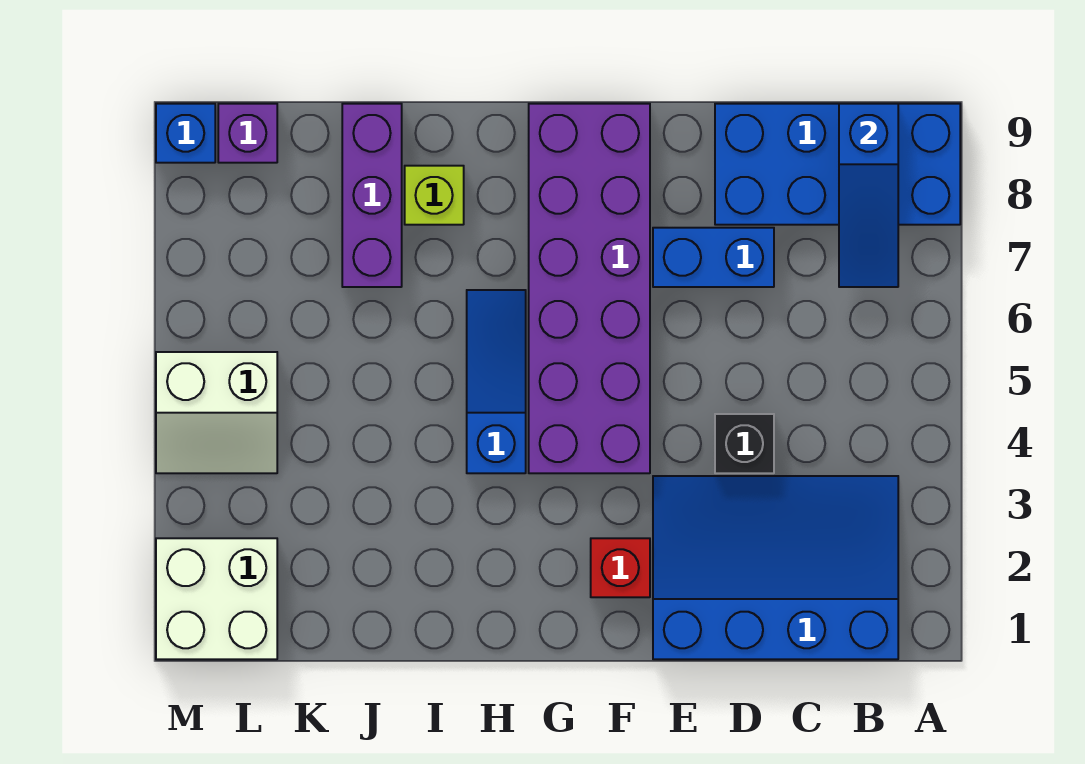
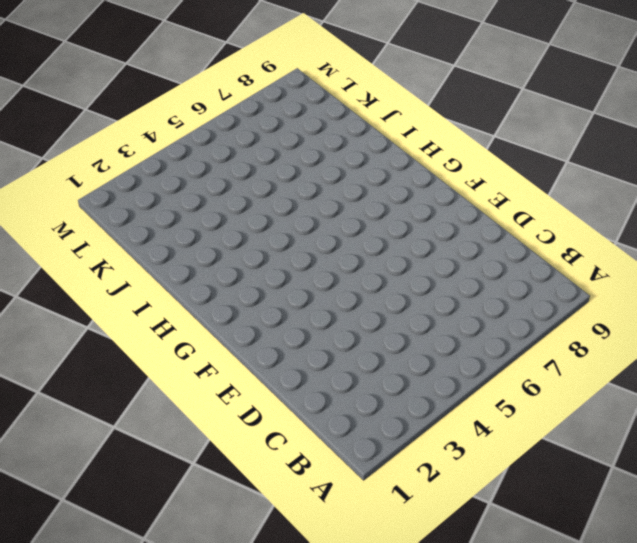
none -> blue brick A8:D9 level 1
none -> blue slope B1:E3 level 1 top 1
none -> black brick D4 level 1

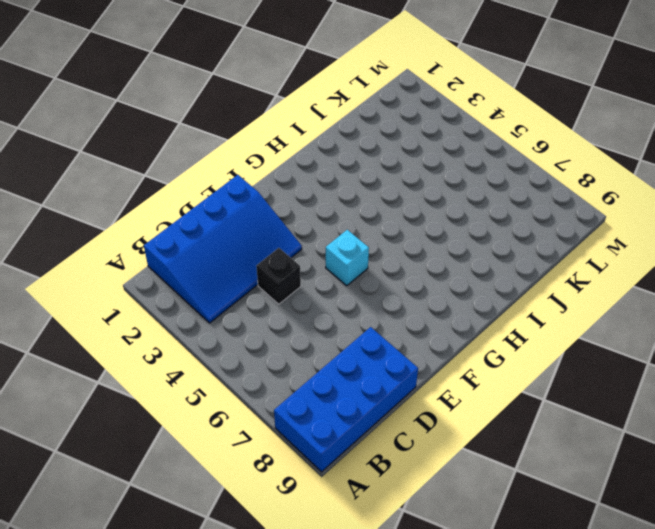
cyan brick F5 level 1 -> purple brick F4:G9 level 1
none -> blue brick D7:E7 level 1
none -> red brick F2 level 1
none -> blue slope H4:H6 level 1 top 4

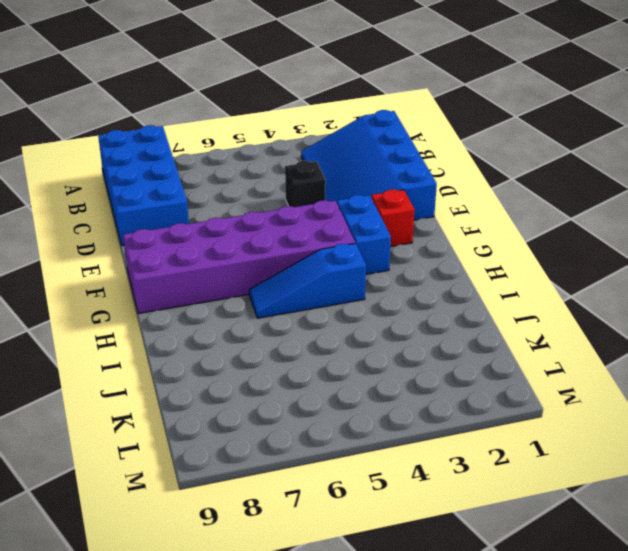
blue brick F3:G3 level 1 -> blue brick D7:E7 level 1
none -> lime brick I8 level 1
none -> purple brick J7:J9 level 1
none -> white brick L1:M2 level 1

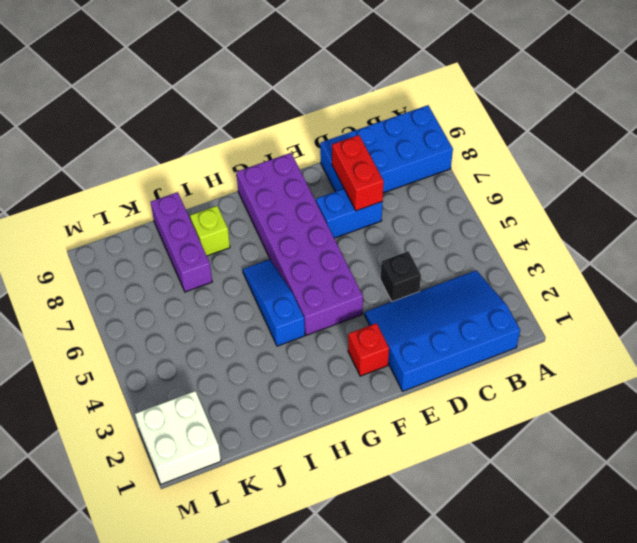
red brick D7:D8 level 2 -> none
none -> white slope L4:M5 level 1 top 5
none -> purple brick L9 level 1
none -> blue brick M9 level 1

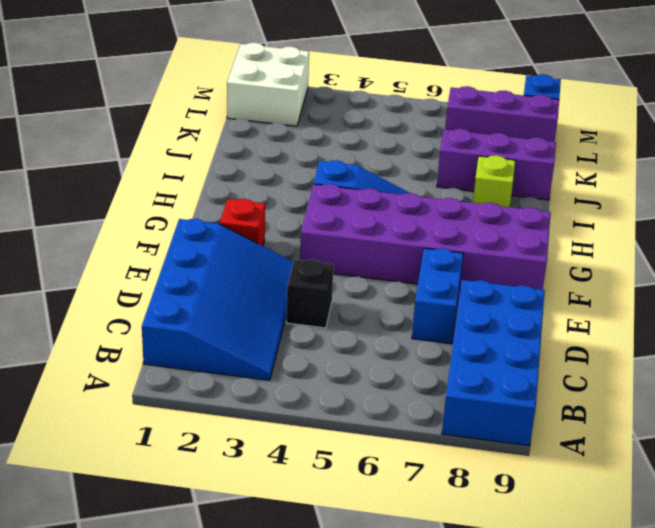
purple brick L7:L9 level 1 -> purple brick L9 level 1
none -> white slope L4:M5 level 1 top 5
none -> blue slope B7:B9 level 2 top 9

